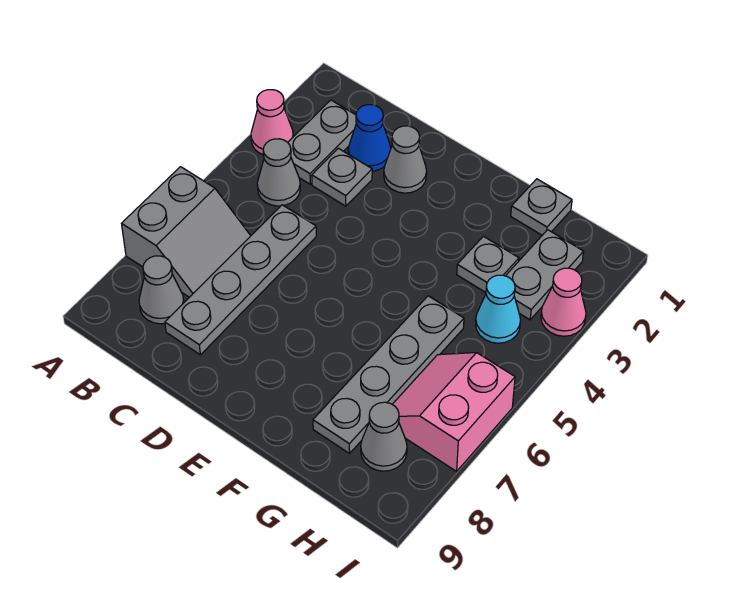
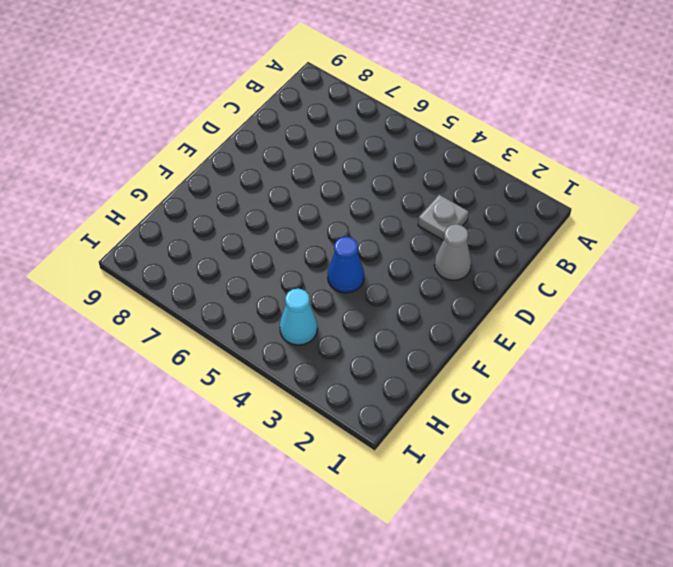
blue cone F4 level 1 -> blue cone C2 level 1
none -> pink cone A3 level 1
none -> grey slope A6:B7 level 1 top A
none -> grey plate B2:B3 level 1

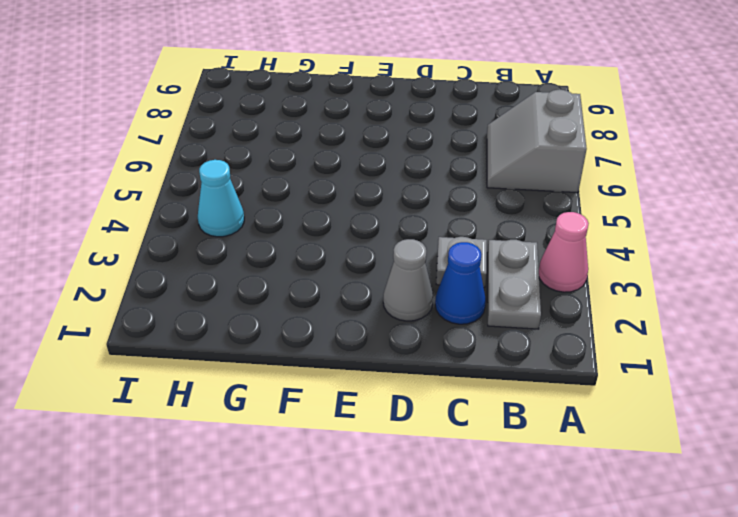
none -> grey cone B4 level 1
none -> grey cone B8 level 1
none -> grey plate C5:C8 level 1

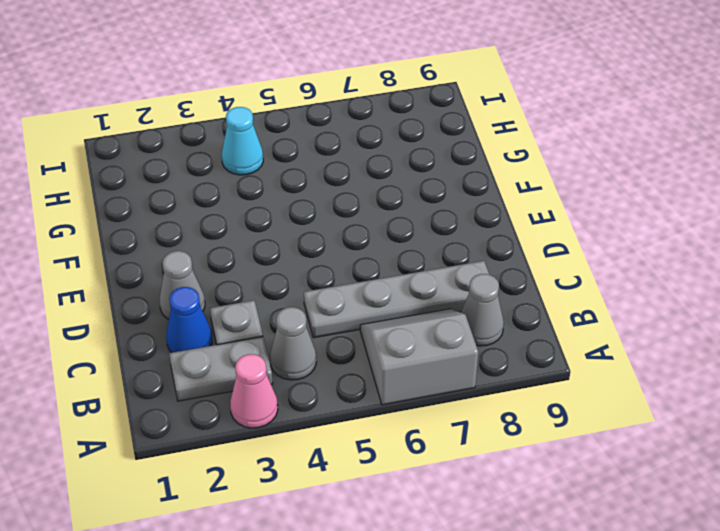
none -> grey plate G1 level 1
none -> grey plate G3 level 1
none -> grey plate G5:G8 level 1

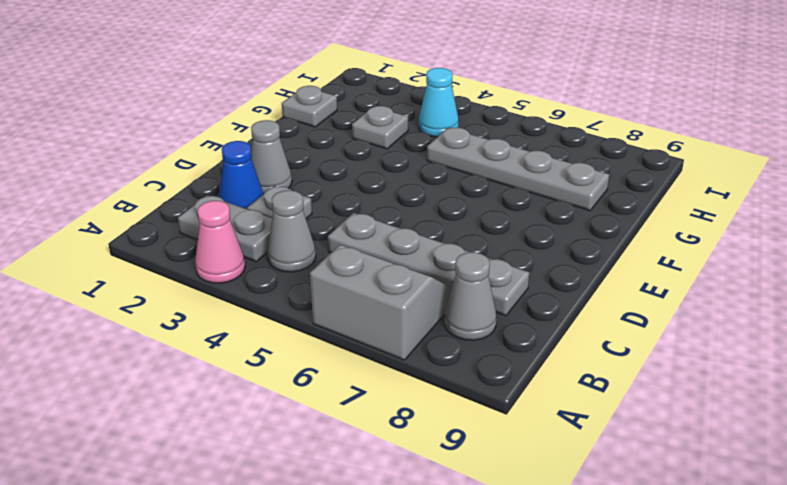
none -> grey plate H2:H3 level 1
none -> pink slope H6:I7 level 1 top I
none -> grey cone H8 level 1

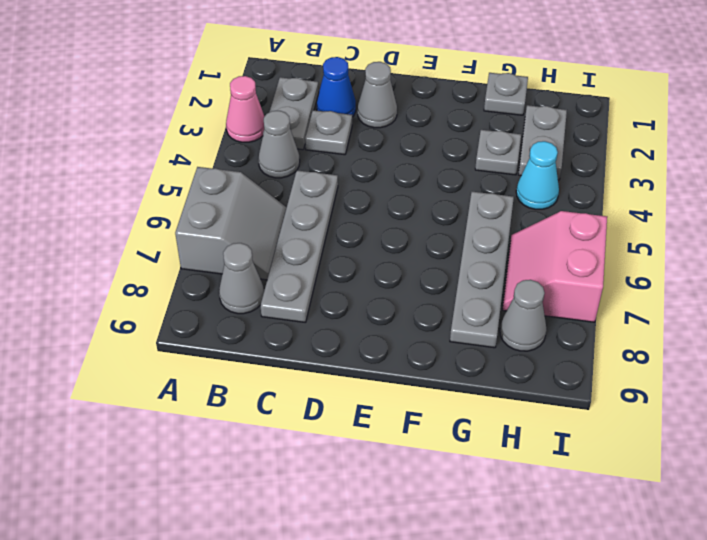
none -> pink cone I3 level 1

